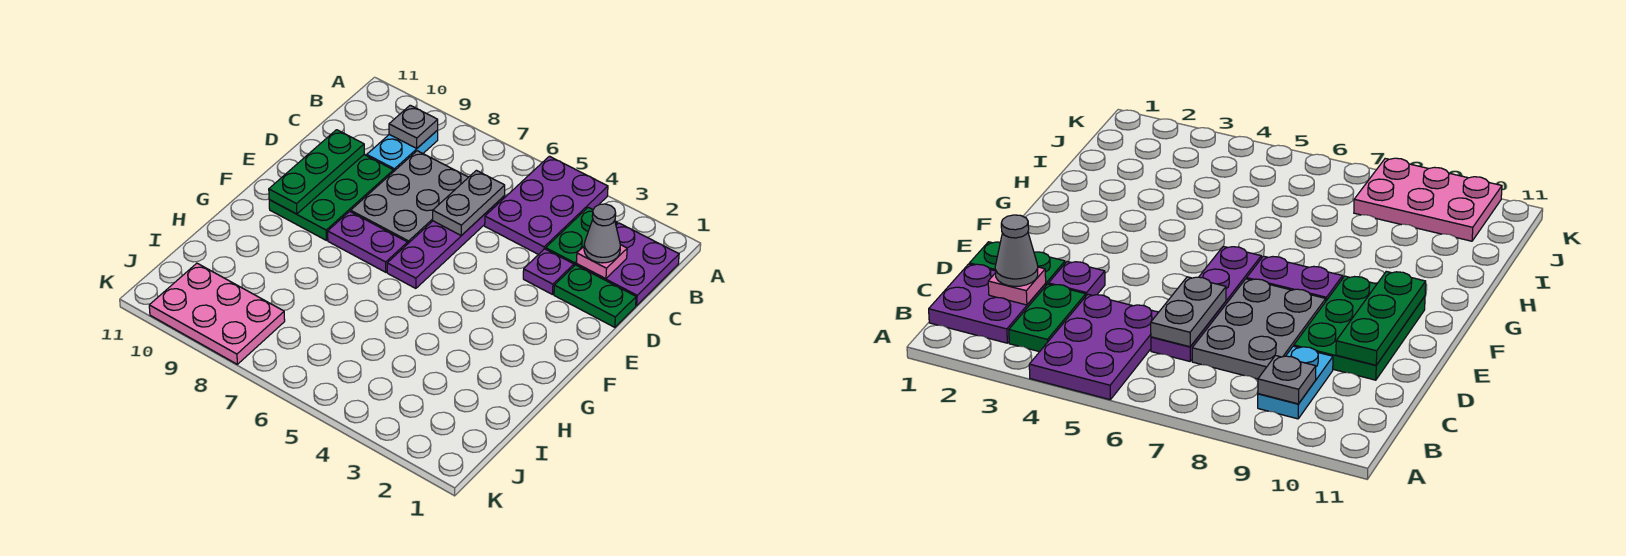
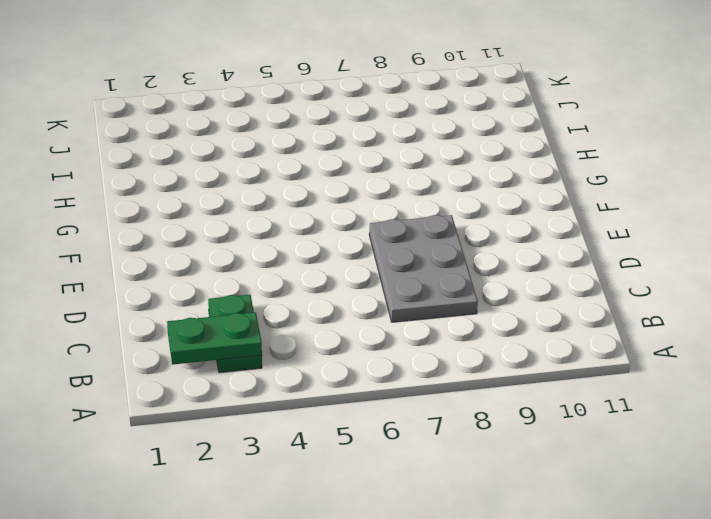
green plate B2:B3 level 2 -> green plate D1:D2 level 1
none -> purple plate A4:C5 level 1
none -> purple plate B1:C2 level 1
none -> cyan plate B9:C9 level 1

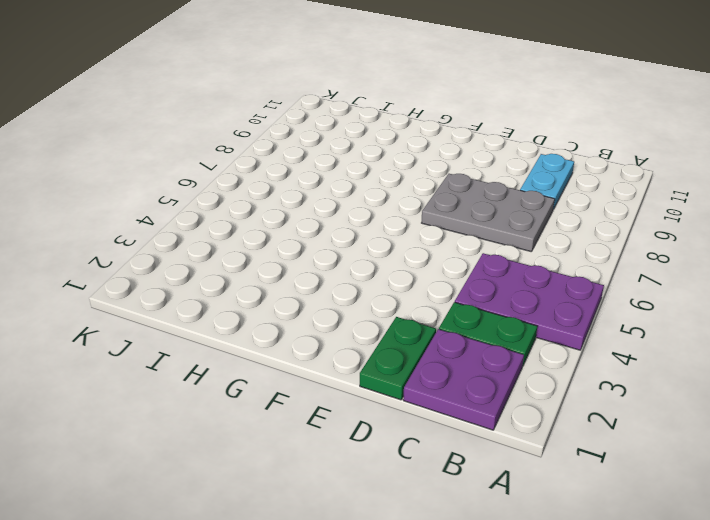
cyan plate C9:C10 level 1 -> cyan plate B9:C9 level 1
none -> purple plate C6:F6 level 1
none -> purple plate D3 level 1
none -> green plate D9:F10 level 1

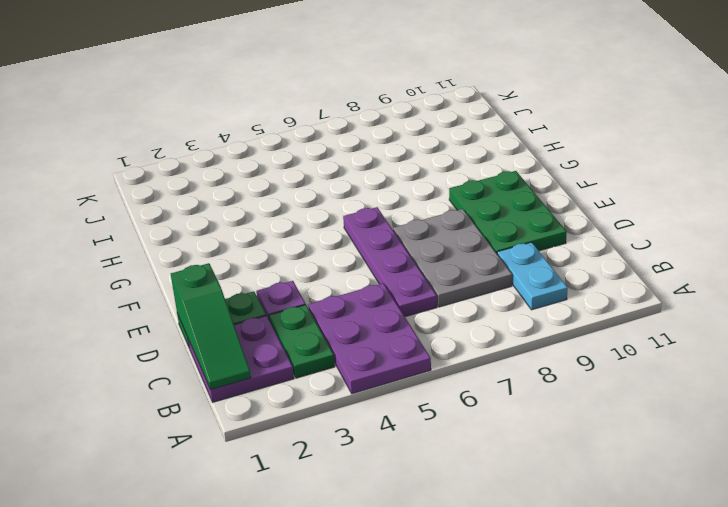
green slope B1:D1 level 2 top D -> none
none -> purple plate F7:F8 level 1
none -> pink plate J8:K10 level 1
none -> grey plate B9 level 2

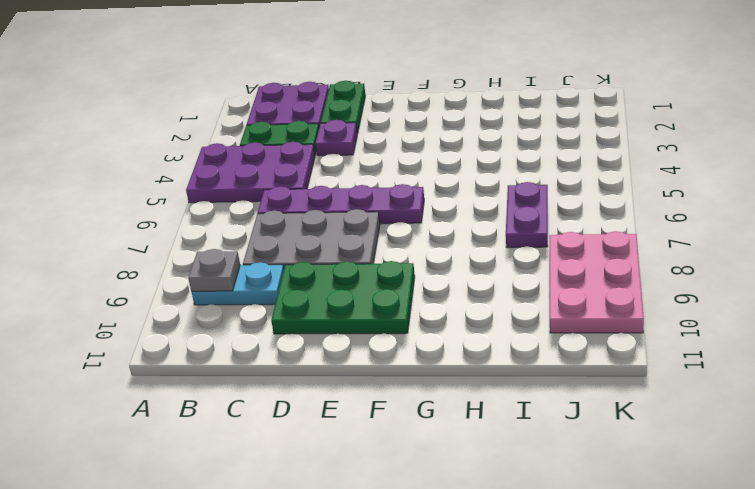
purple plate I6:I7 level 1 -> purple plate F7:F8 level 1
none -> pink plate C2 level 2
none -> grey plate C6:D6 level 2
none -> green plate D10:F10 level 2

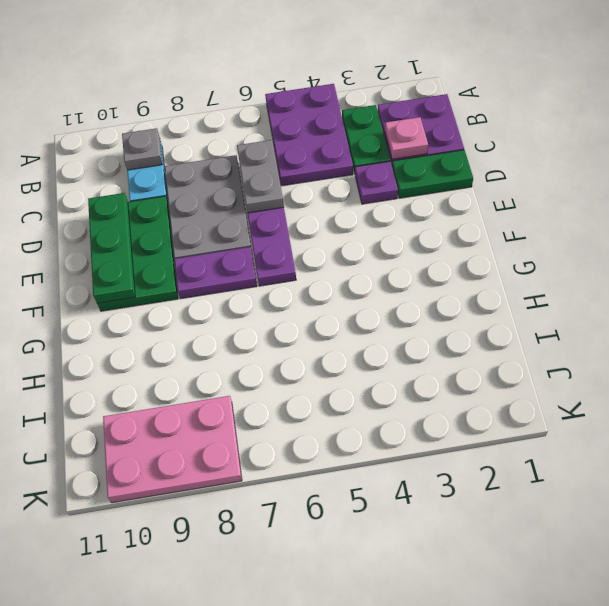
none -> grey cone C2 level 3

